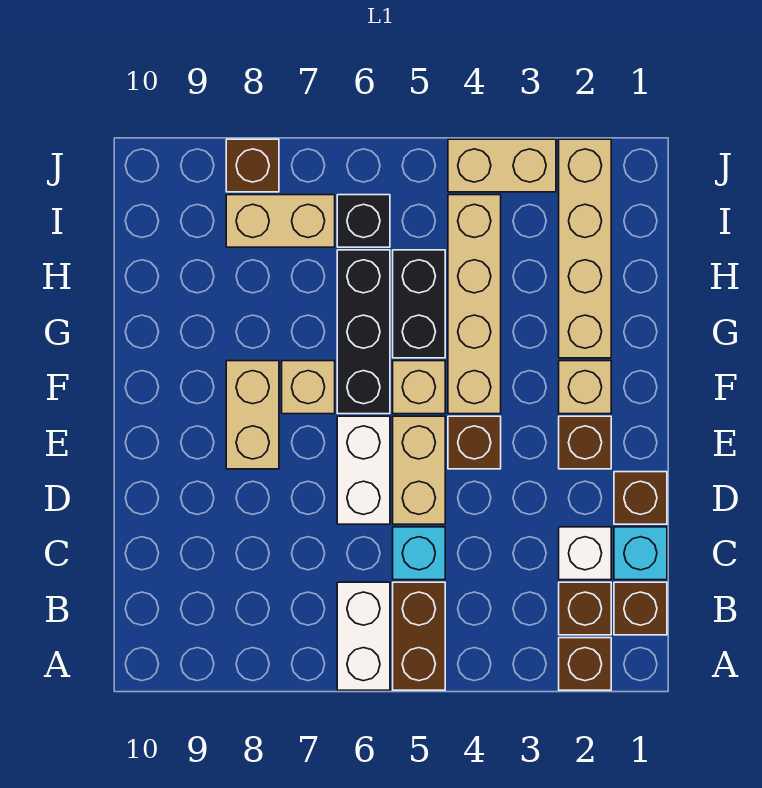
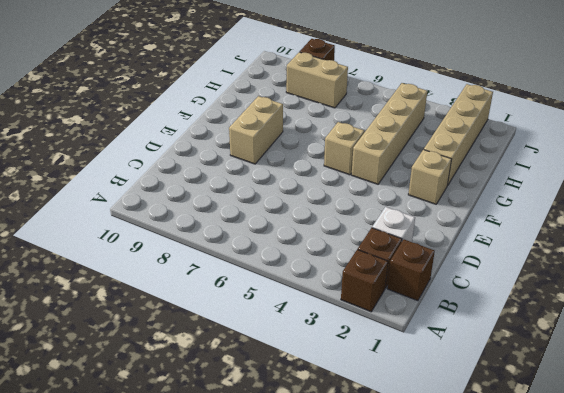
none -> brown brick A5:B5 level 1
none -> white brick A6:B6 level 1
none -> cyan brick C1 level 1

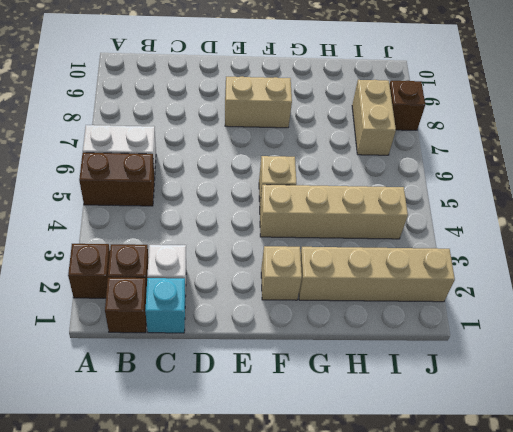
none -> cyan brick C5 level 1
none -> brown brick D1 level 1
none -> tan brick D5:E5 level 1

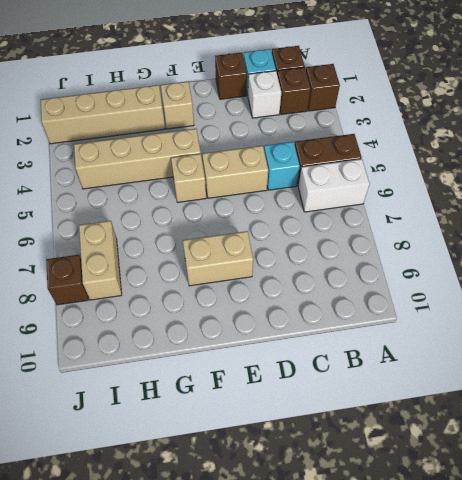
none -> white brick D6:E6 level 1
none -> brown brick E2 level 1
none -> brown brick E4 level 1

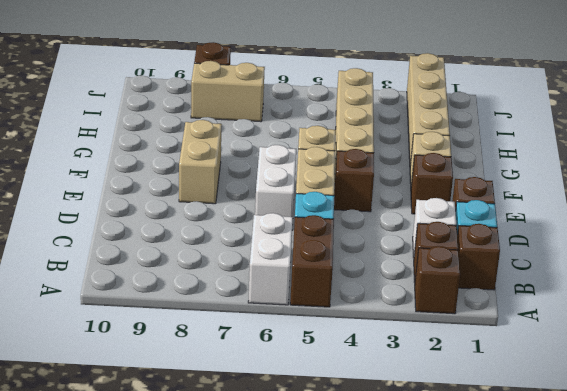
none -> black brick F6:H6 level 1
none -> tan brick F7 level 1
none -> black brick G5:H5 level 1

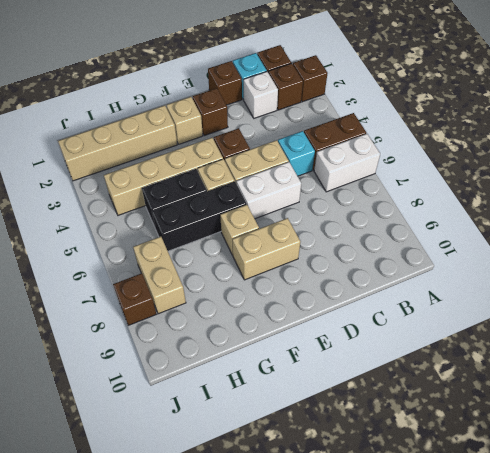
none -> black brick I6 level 1
none -> tan brick J3:J4 level 1

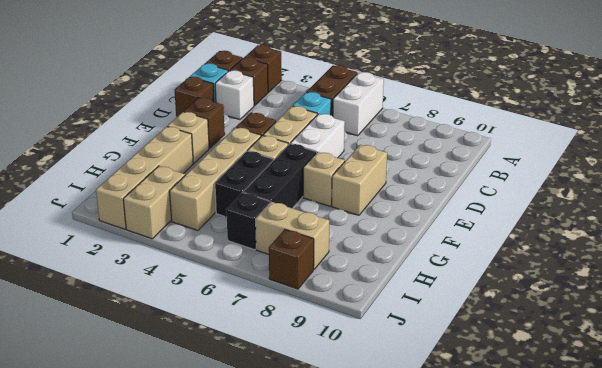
tan brick I3:J3 level 1 -> tan brick J3:J4 level 1

